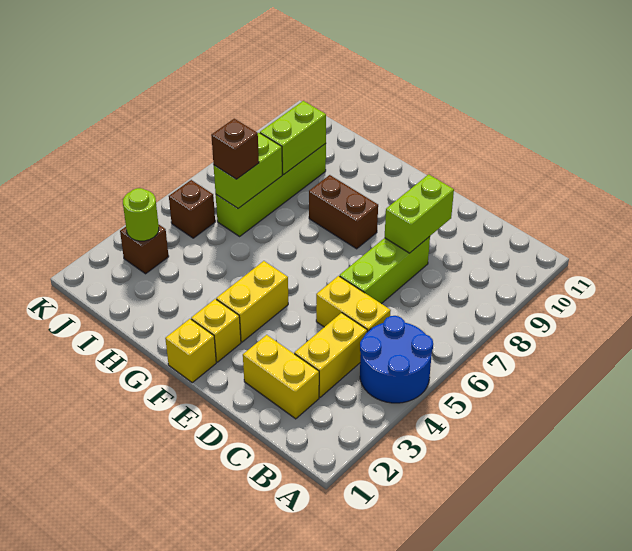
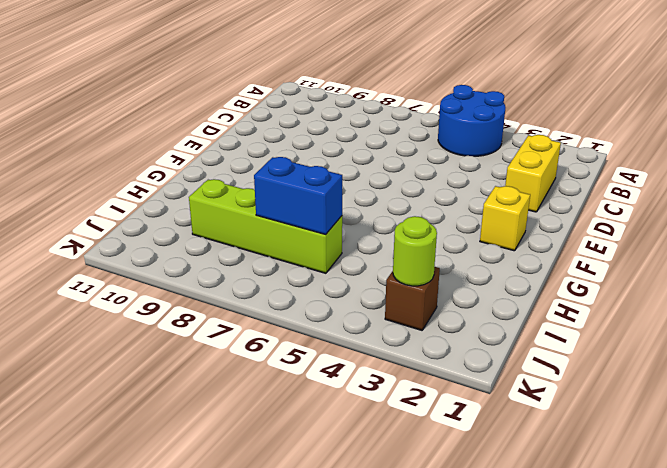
blue brick I6:I7 level 2 -> lime brick I6:I7 level 2
none -> yellow brick C3:C4 level 1
none -> yellow brick C5:D5 level 1
none -> lime brick D6:D8 level 1

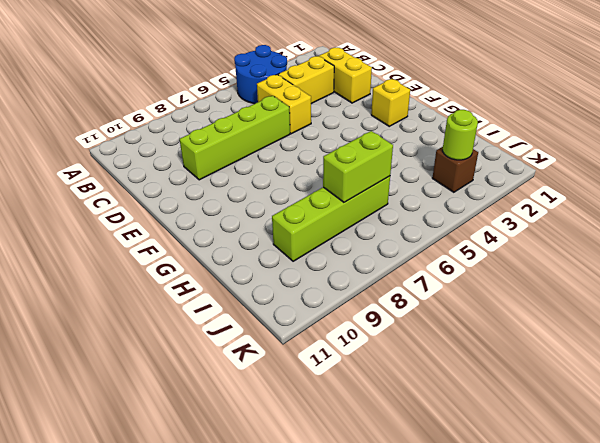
lime brick D6:D9 level 1 -> lime brick D6:D8 level 1
none -> yellow brick F1 level 1
none -> yellow brick F3:F4 level 1
none -> brown brick F8:G8 level 1

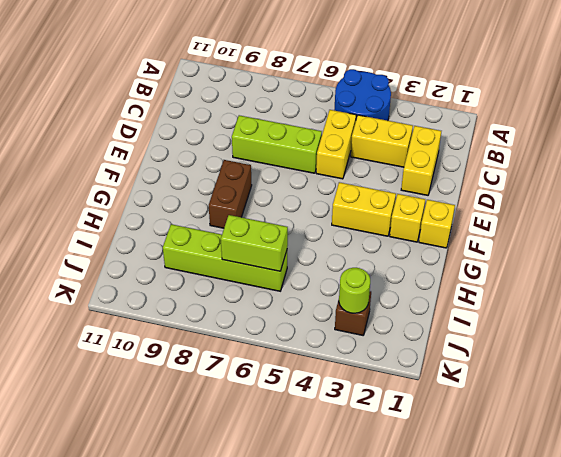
none -> brown brick J5 level 1
none -> lime brick D8:D9 level 2
none -> lime brick I8:I9 level 2

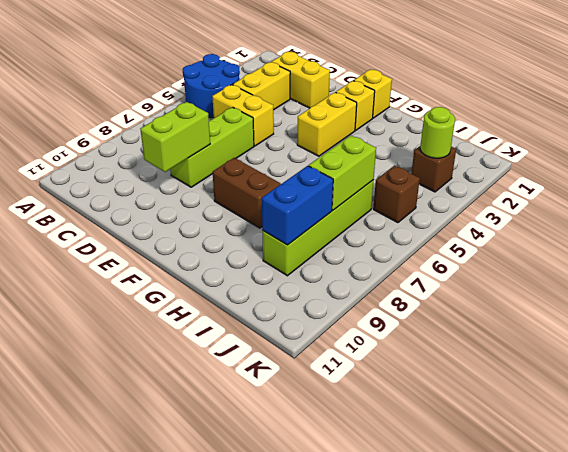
blue brick I8:I9 level 2 -> lime brick I8:I9 level 2
none -> brown brick I6 level 3

